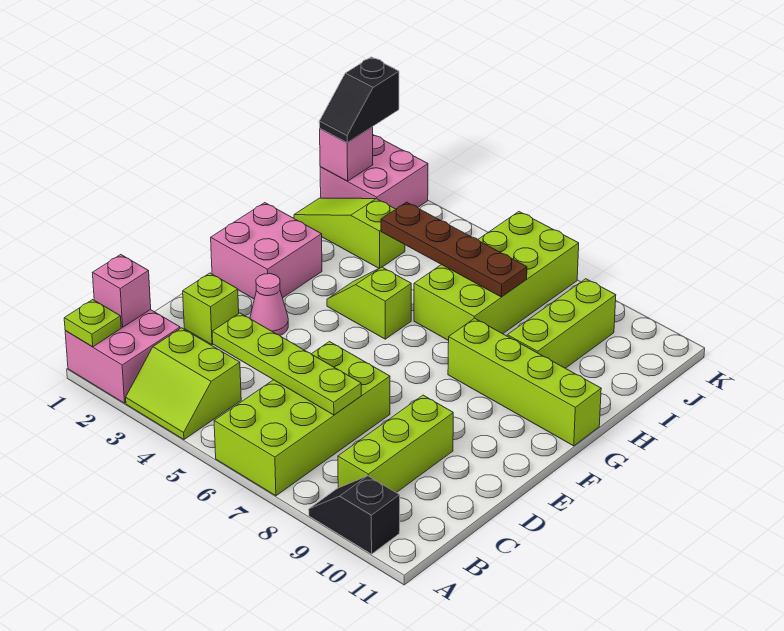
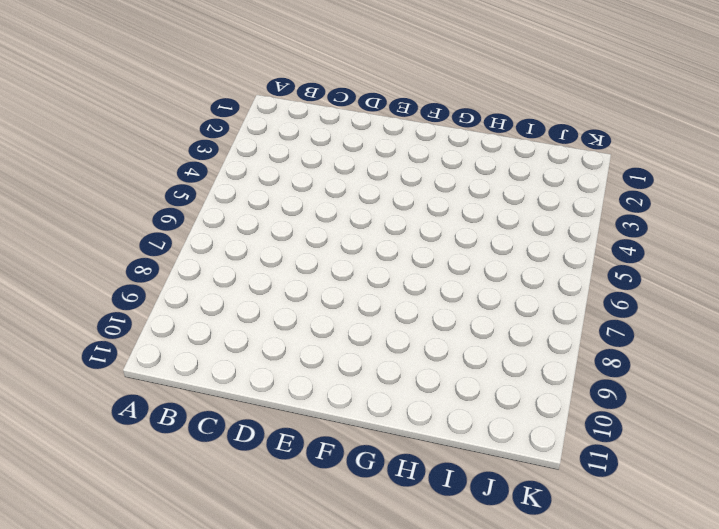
none -> pink brick A1:B2 level 1
none -> lime slope A3:B4 level 1 top B
none -> lime brick A6:D7 level 1

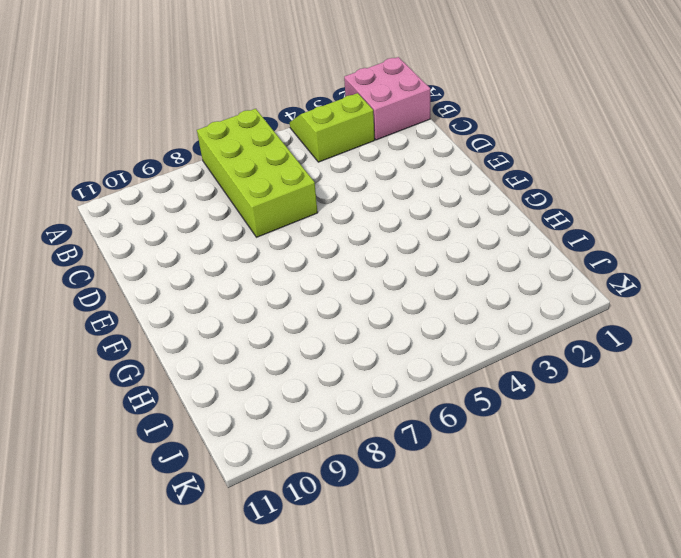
none -> black slope A9:A10 level 1 top 10
none -> lime brick B9:D9 level 1
none -> lime brick D2 level 1

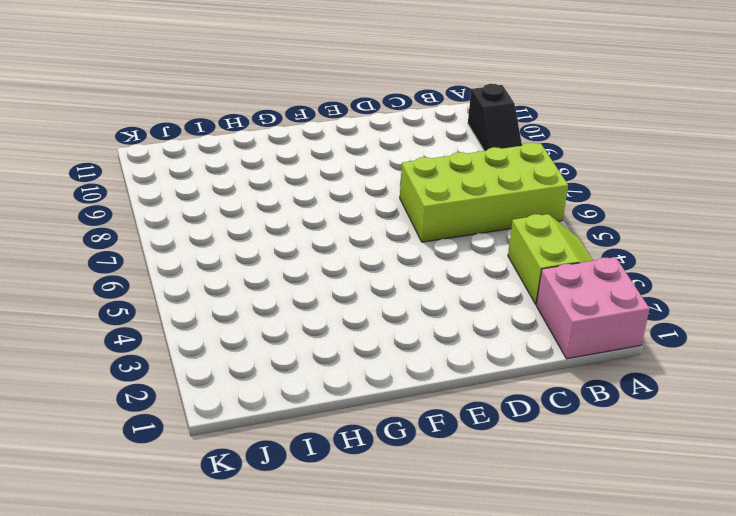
none -> lime brick B9:D9 level 1
none -> lime brick D2 level 1
none -> pink cone E3 level 1

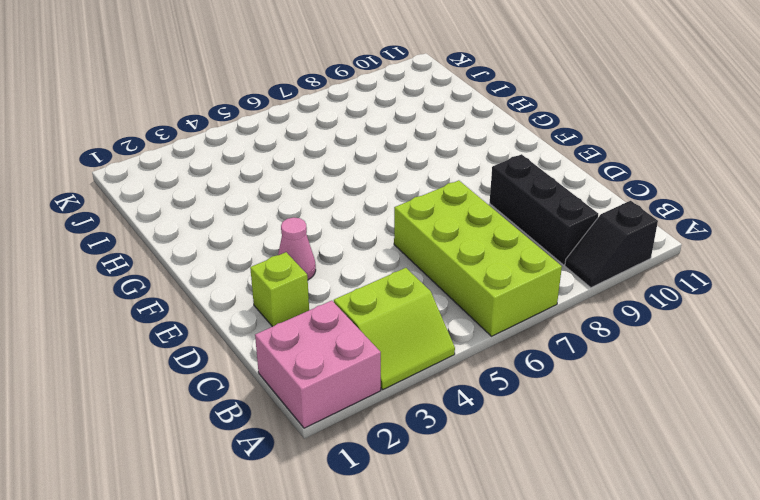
black brick B9:D9 level 1 -> lime brick B9:D9 level 1
none -> pink brick F1:G2 level 1
none -> lime slope G4:G5 level 1 top 5
none -> lime brick G8:G11 level 1

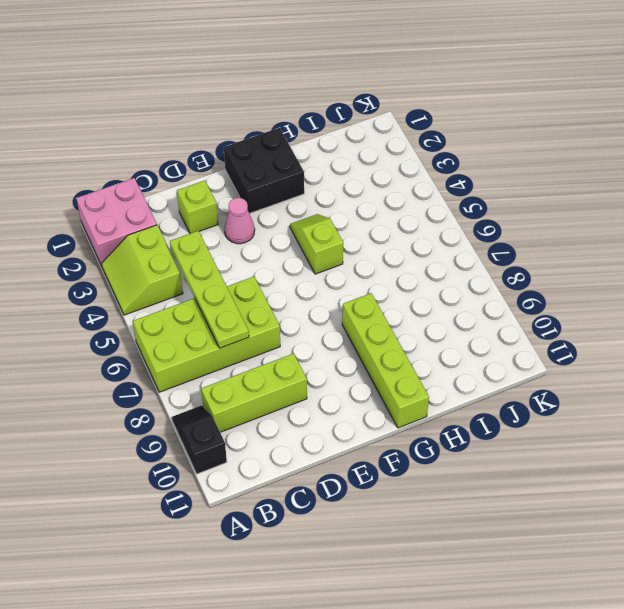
black brick F1:G2 level 1 -> pink brick F1:G2 level 1
none -> lime brick H6:K7 level 1
none -> lime brick H9:J9 level 1
none -> lime slope I1:I3 level 1 top 3

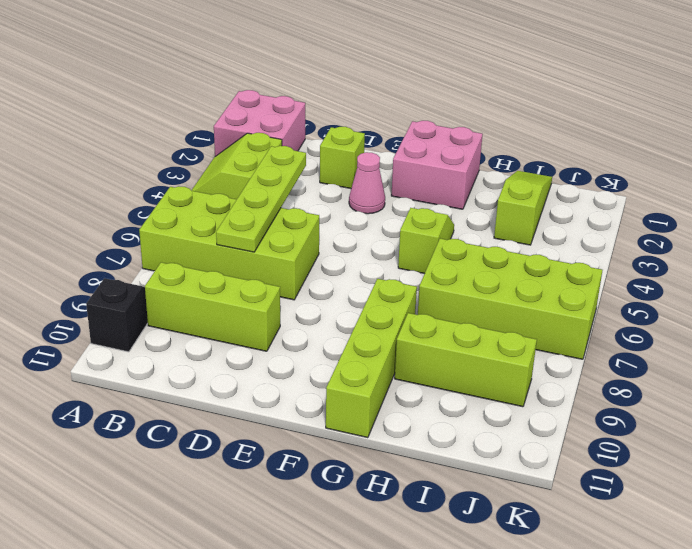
none -> pink brick J1:K2 level 1
none -> lime plate A1 level 2
none -> pink brick B1 level 2

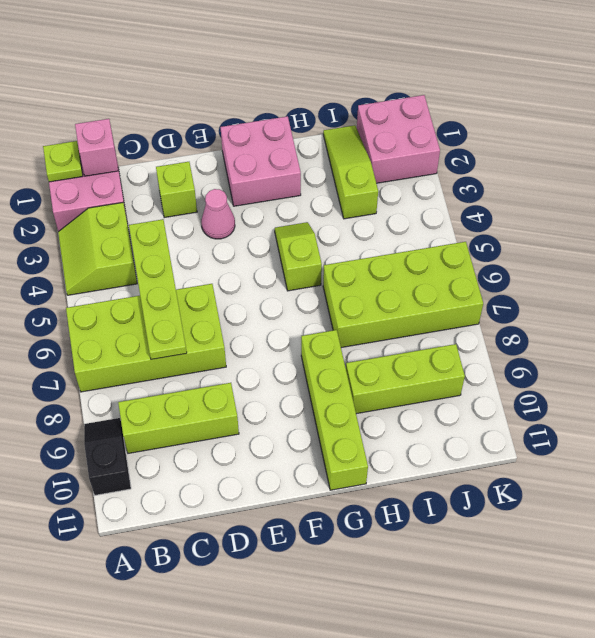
none -> brown plate I4:I7 level 2
none -> pink brick J1 level 2
none -> black slope J1:K1 level 3 top K

